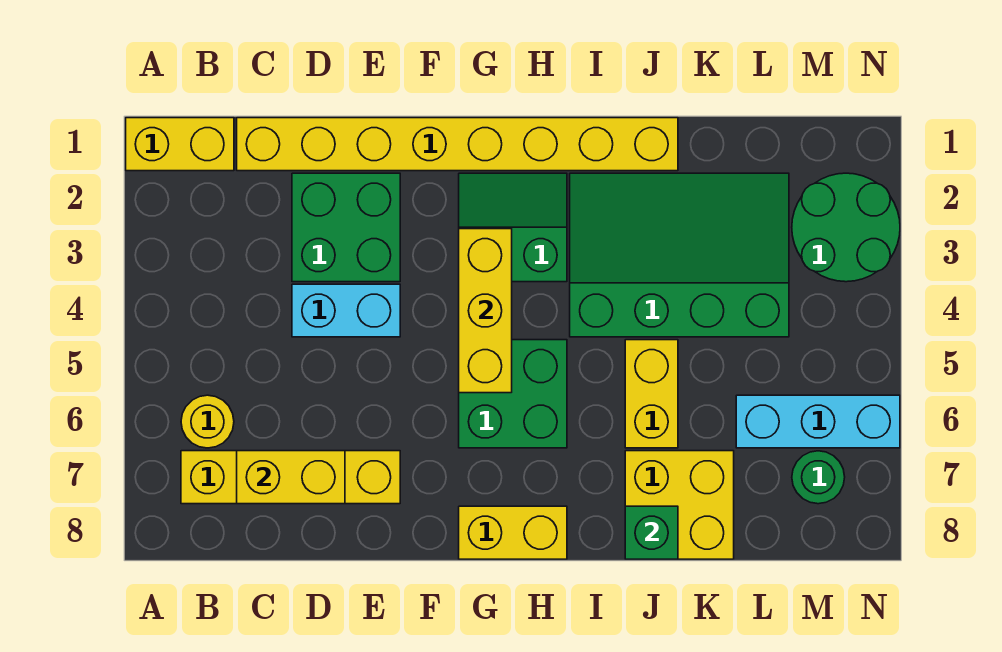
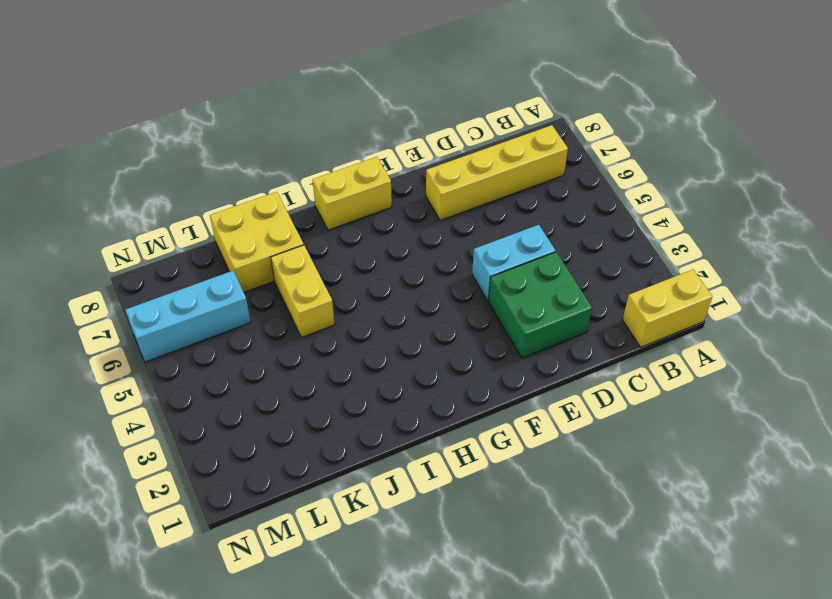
none -> yellow round brick B6 level 1
none -> yellow brick C1:J1 level 1
none -> green slope G2:H3 level 1 top 3

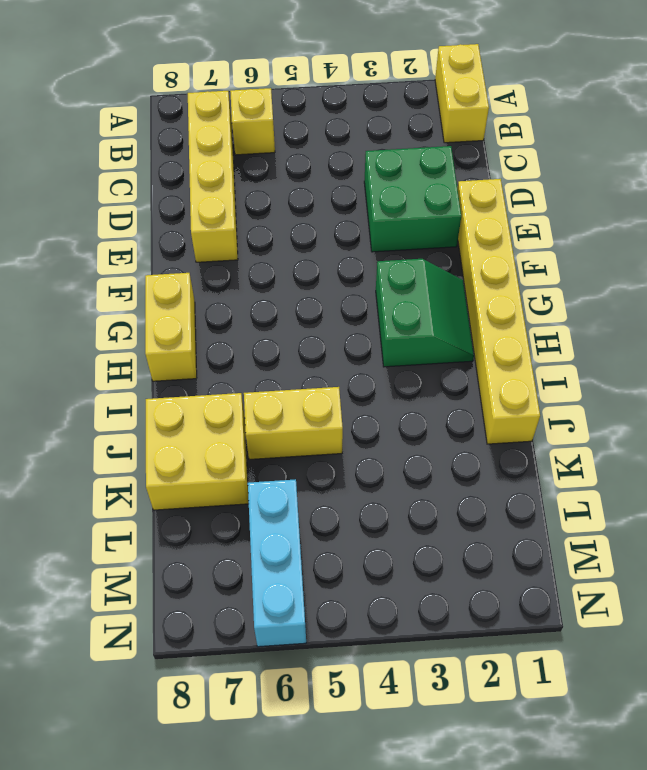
yellow brick B6 level 1 -> yellow round brick B6 level 1
yellow brick E1:J1 level 1 -> yellow brick C1:J1 level 1
none -> cyan brick D4:E4 level 1
none -> green brick G5:H6 level 1
none -> green slope I2:L4 level 1 top 4

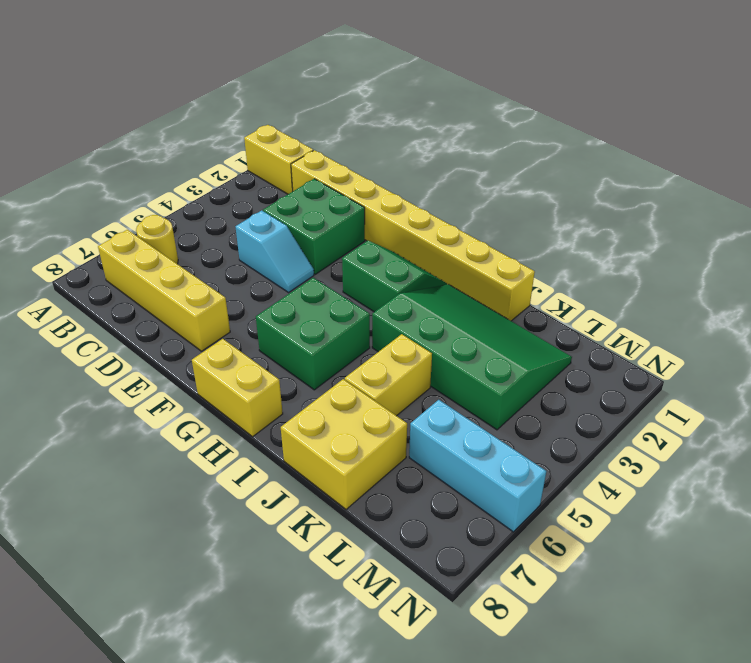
cyan slope D4:E4 level 1 top D -> cyan brick D4:E4 level 1
none -> green round brick M2:N3 level 1
none -> green round brick M7 level 1
none -> yellow brick C7:D7 level 2

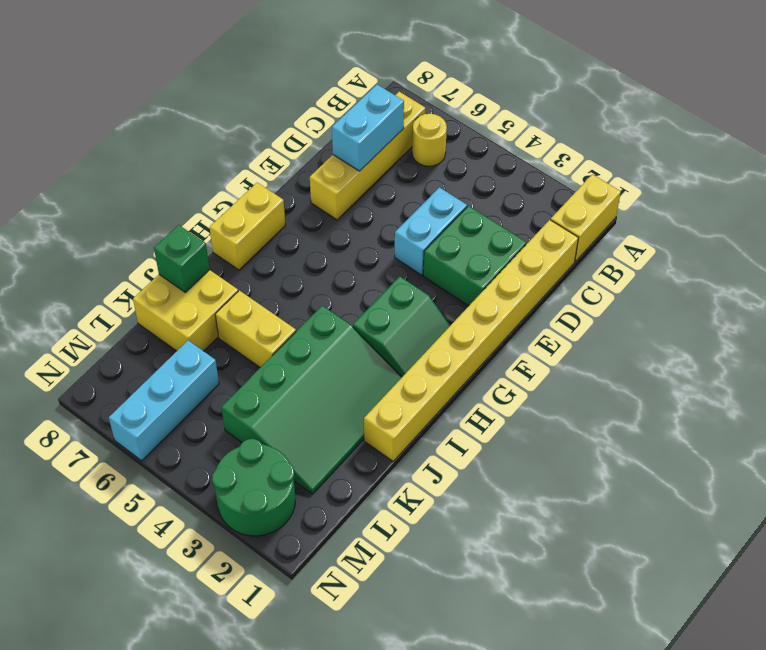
cyan brick C7:D7 level 2 -> yellow brick C7:D7 level 2
none -> green brick G5:H6 level 1
none -> green round brick M7 level 1
none -> yellow brick G3:G5 level 2

